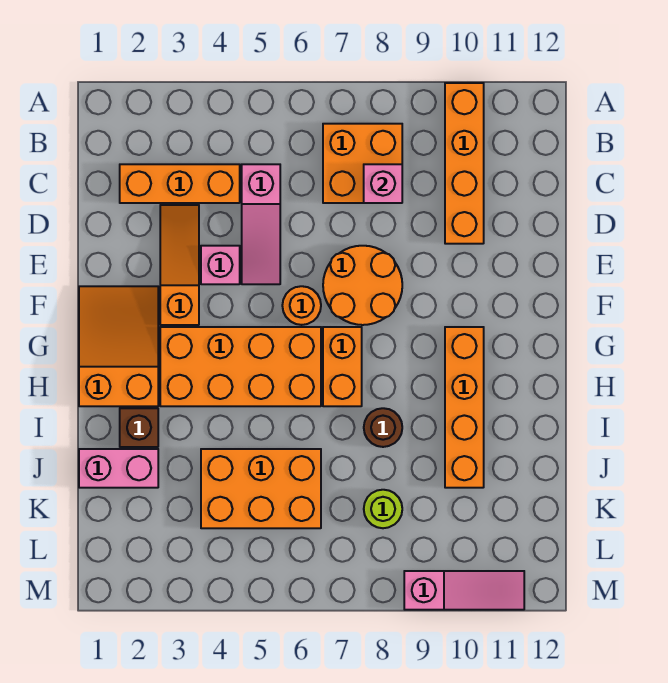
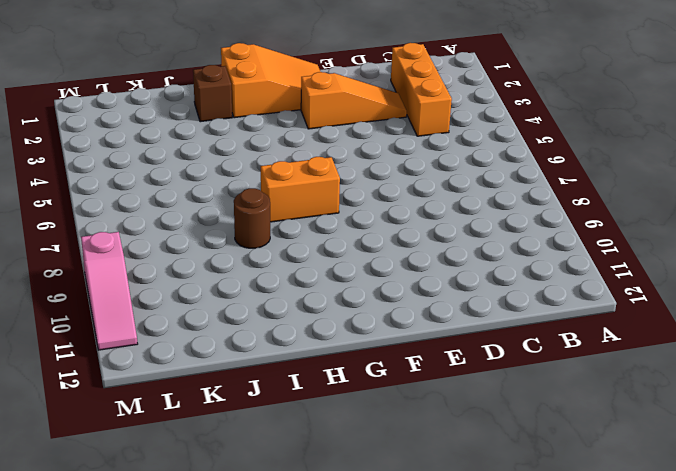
none -> orange brick A10:D10 level 1
none -> orange brick B7:C8 level 1
none -> pink slope C5:E5 level 1 top C

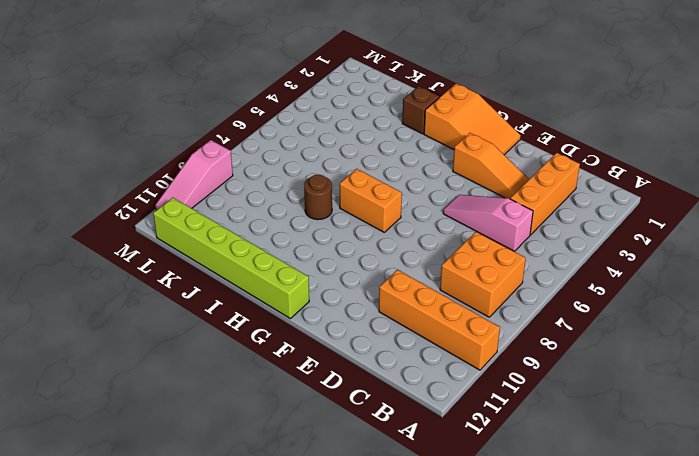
lime brick G12:L12 level 1 -> none
none -> pink brick E4 level 1
none -> orange round brick E7:F8 level 1
none -> orange round brick F6 level 1

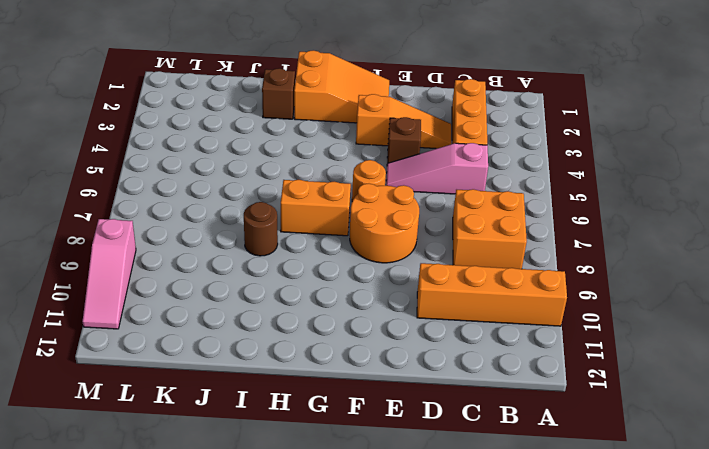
brown brick E4 level 1 -> pink brick E4 level 1
none -> orange brick G3:H6 level 1
none -> orange brick G10:J10 level 1
none -> pink brick J1:J2 level 1

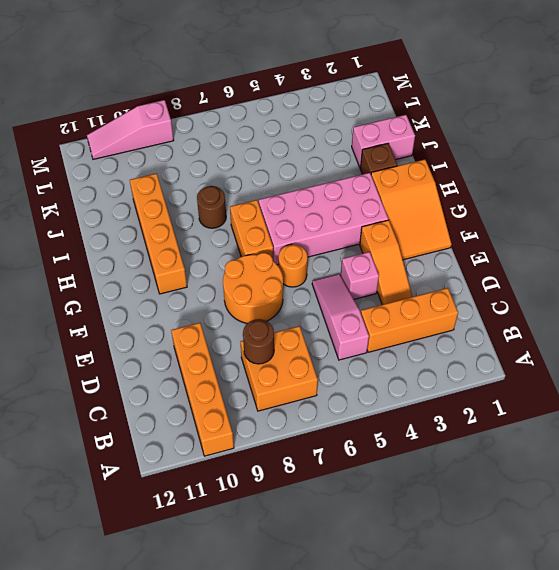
brown round brick C8 level 2 -> pink brick C8 level 2
pink brick G3:H6 level 1 -> orange brick G3:H6 level 1
none -> orange brick J4:K6 level 1
none -> lime round brick K8 level 1

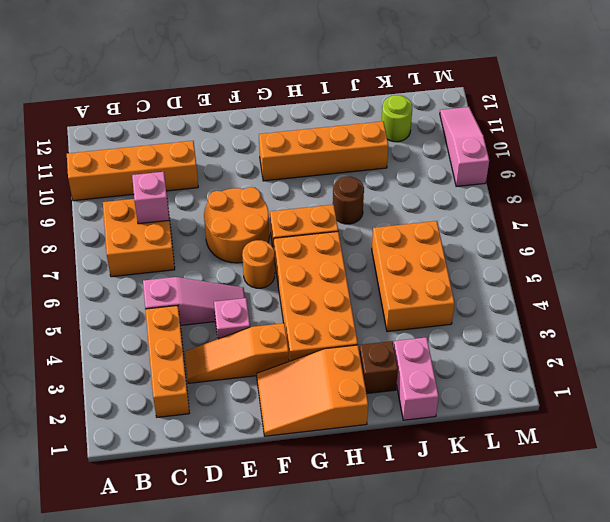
lime round brick K11 level 1 -> lime round brick K8 level 1

